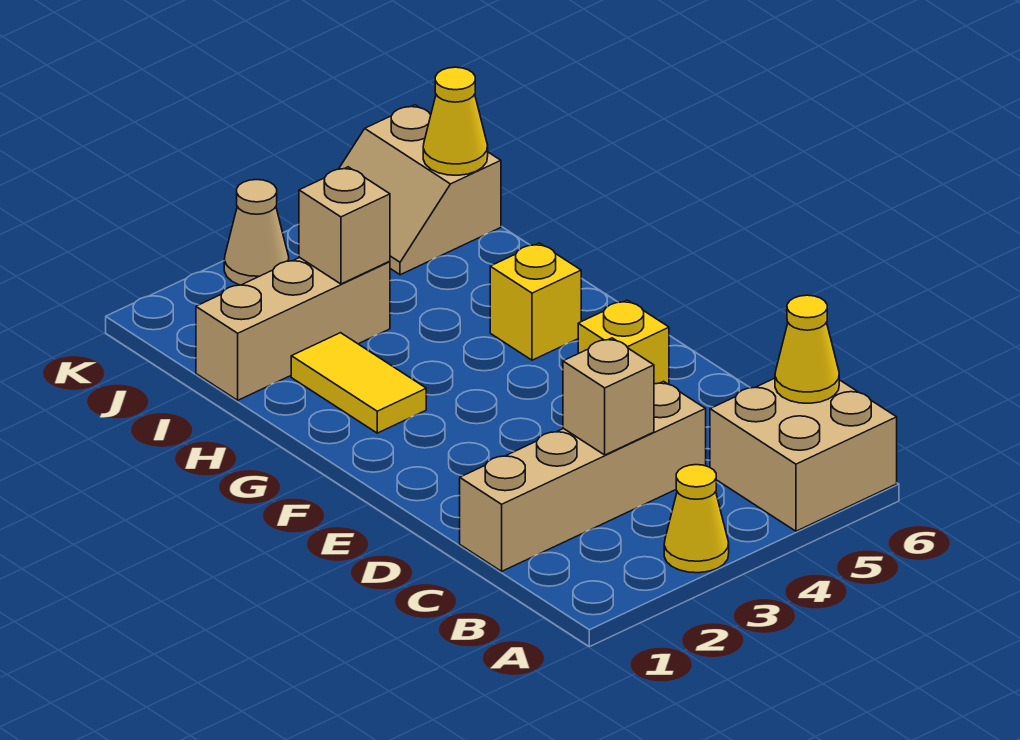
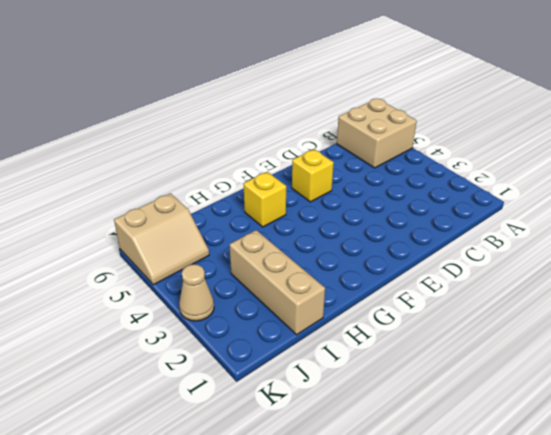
none -> yellow cone A3 level 1
none -> tan brick C1:C4 level 1
none -> yellow tile G2:H2 level 1

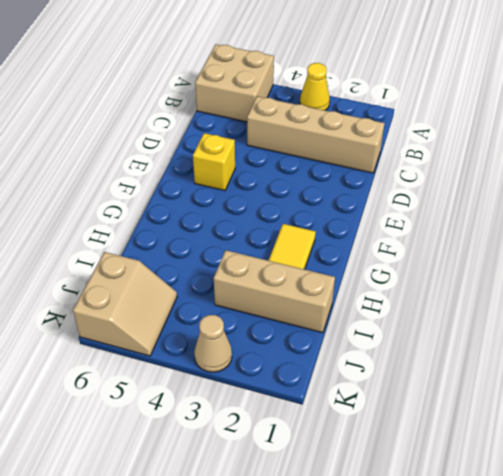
none -> yellow brick G5 level 1
none -> yellow cone B6 level 2
none -> tan brick C3 level 2

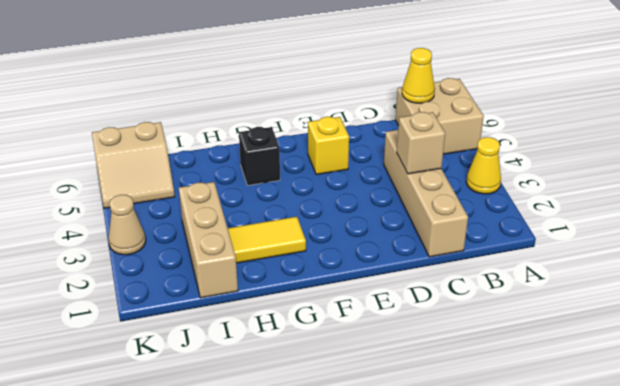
black brick G5 level 1 -> yellow brick G5 level 1
none -> tan brick I3 level 2
none -> yellow cone J6 level 2

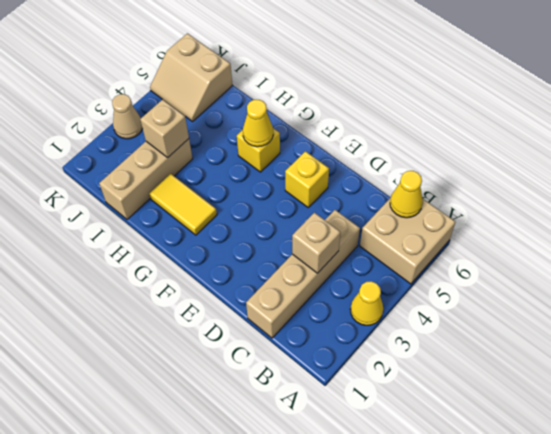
yellow cone G5 level 2 -> yellow cone J6 level 2

